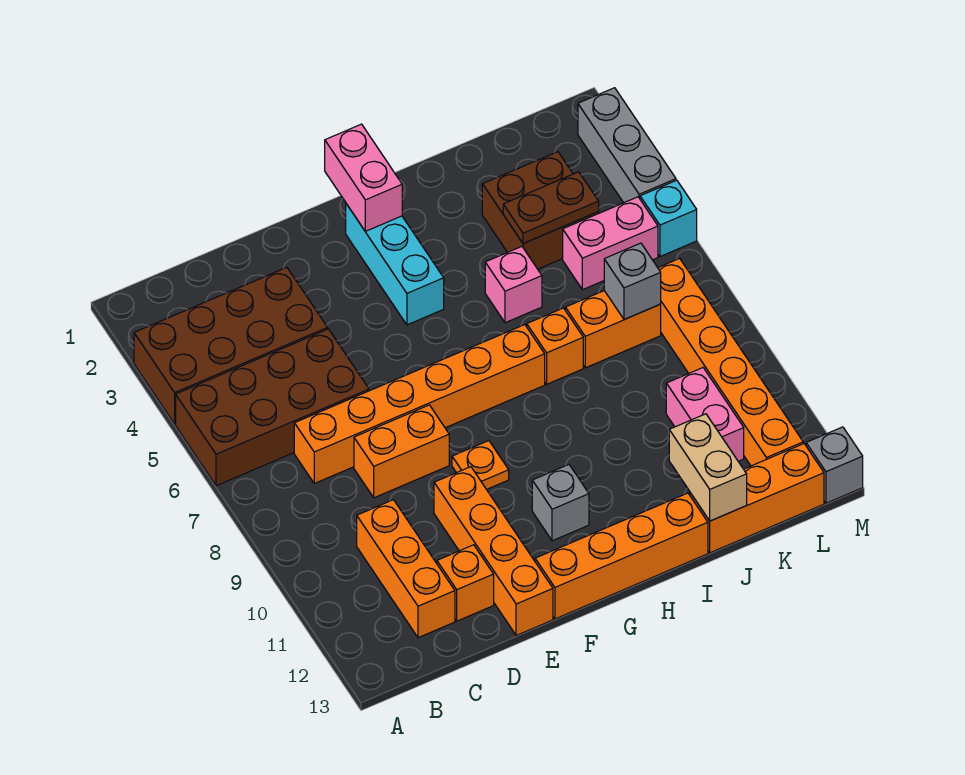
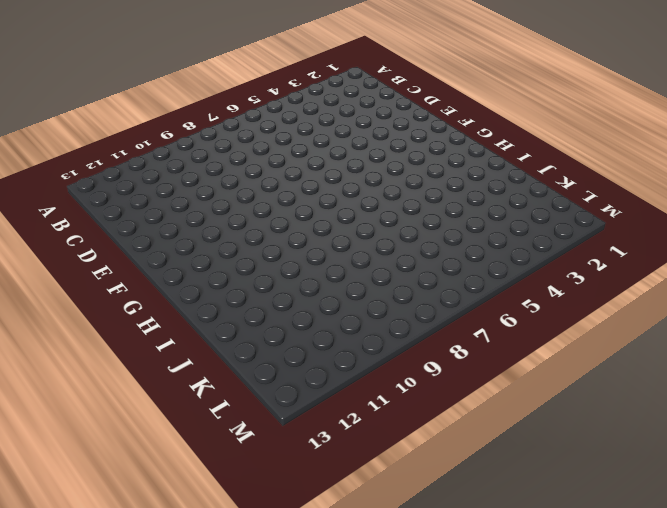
none -> brown brick A3:D4 level 1
none -> brown brick A5:D6 level 1
none -> orange brick C7:H7 level 1

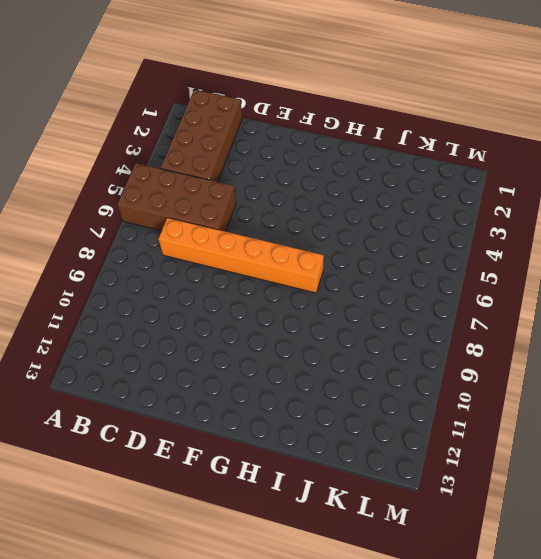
brown brick B1:C4 level 1 -> brown brick A3:D4 level 1
none -> orange brick C10:C12 level 1
none -> orange brick D8:E8 level 1
none -> orange brick D12 level 1

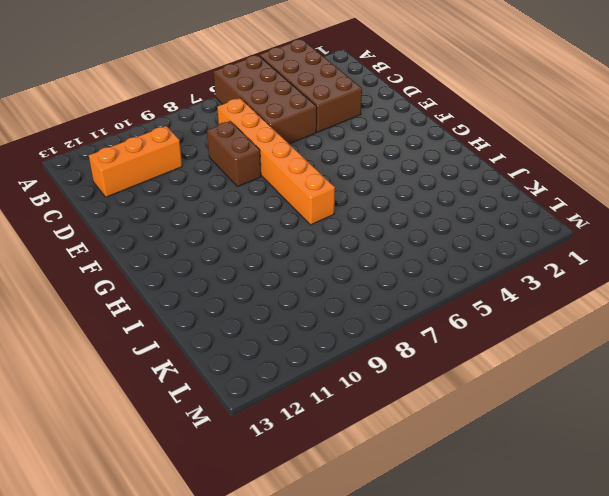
brown brick D8:E8 level 1 -> orange brick D8:E8 level 1
none -> orange brick D12 level 1
none -> orange brick E10:E13 level 1
none -> orange plate F9 level 1

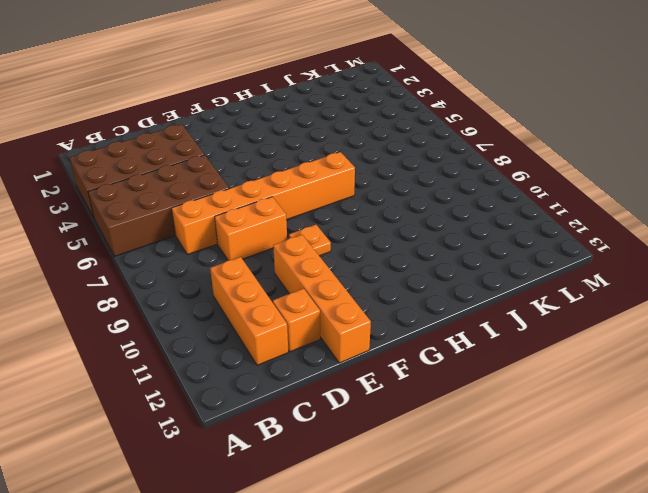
none -> orange brick F13:I13 level 1
none -> cyan brick G2:G4 level 1
none -> grey brick G11 level 1

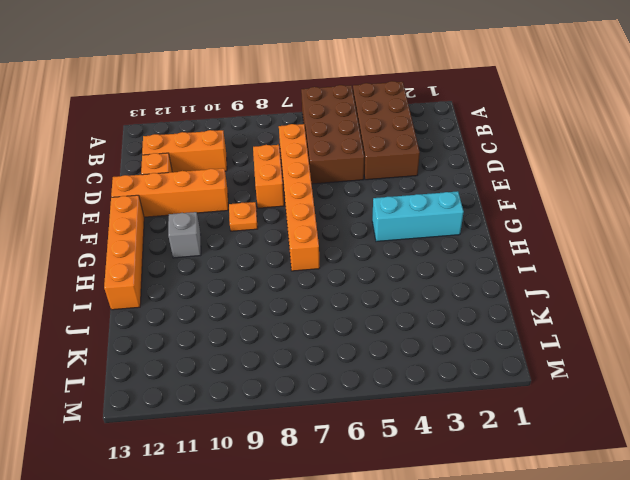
none -> pink brick I5 level 1
none -> orange brick I7 level 1
none -> brown brick J3:K4 level 1

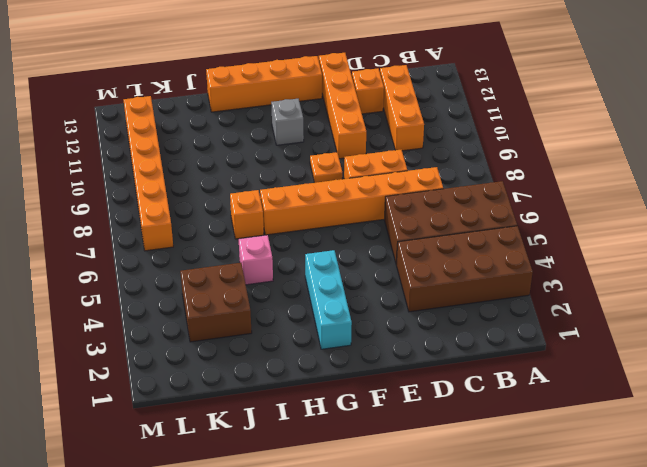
none -> orange brick J7:K7 level 1
none -> orange brick J13:L13 level 1
none -> pink brick K5:L5 level 1

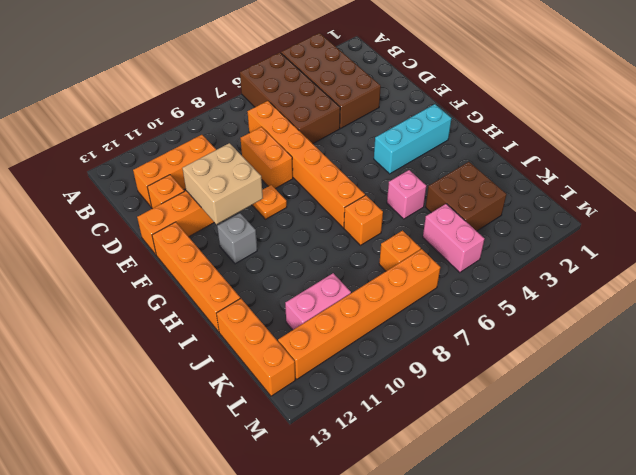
tan brick E10:F11 level 2 -> none
orange brick K7 level 1 -> orange brick J7:K7 level 1
none -> grey brick M2:M4 level 1
none -> cyan brick M5 level 1
none -> grey brick M13 level 1

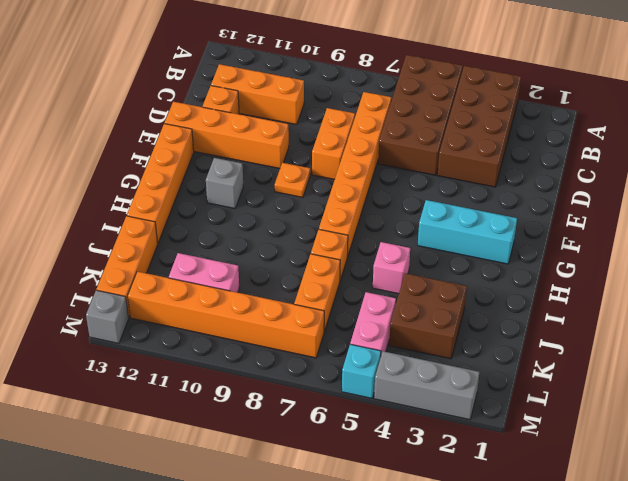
none -> pink brick G1:G2 level 2
none -> brown plate J4:K4 level 2
none -> tan brick J12:J13 level 2

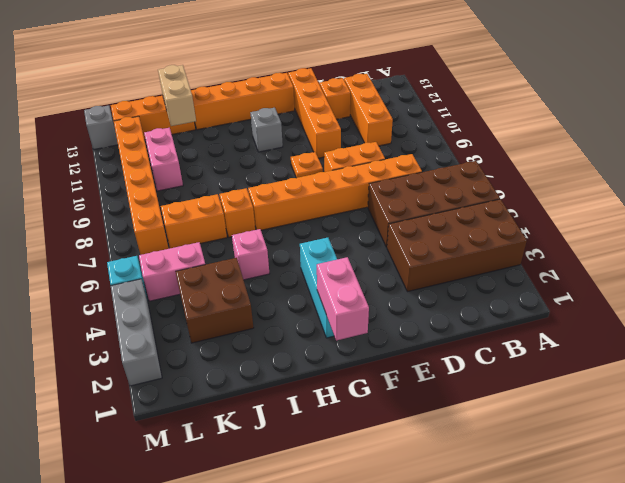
none -> brown plate J4:K4 level 2
none -> grey brick K7 level 2

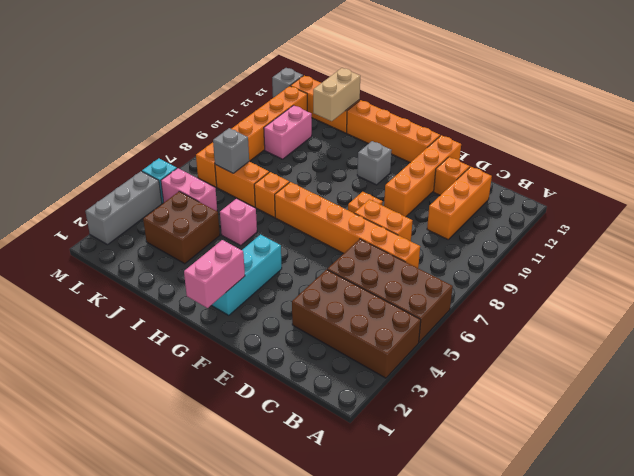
none -> brown plate J4:K4 level 2

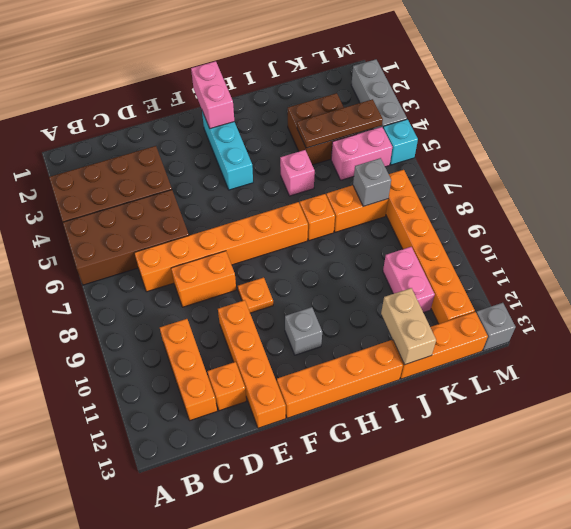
brown plate J4:L4 level 2 -> brown plate J4:K4 level 2

